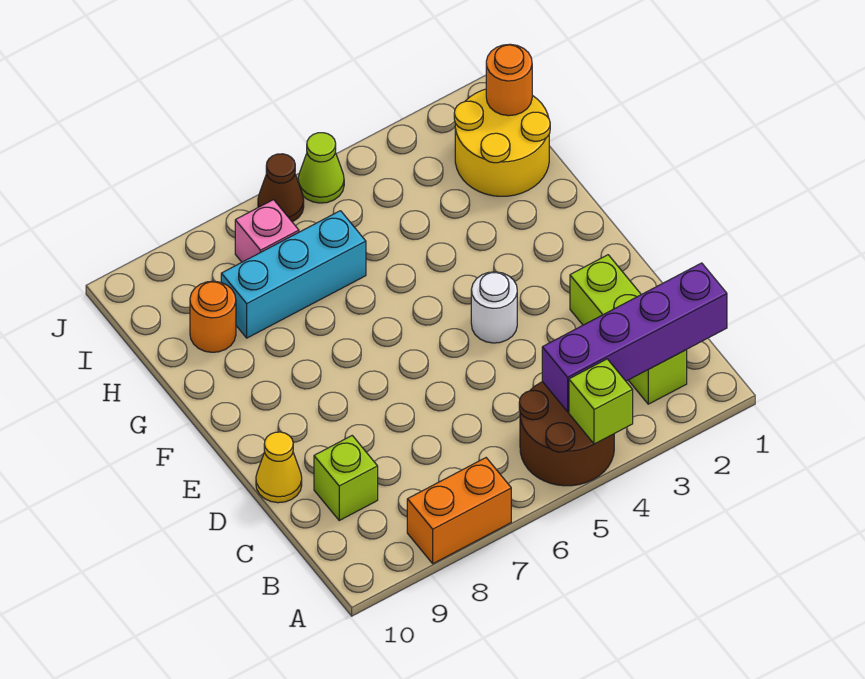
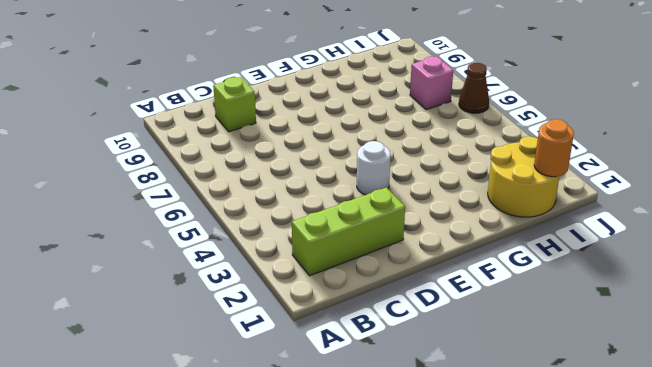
none -> brown round brick A4:B5 level 1
none -> orange brick A7:A8 level 1
none -> yellow cone D10 level 1

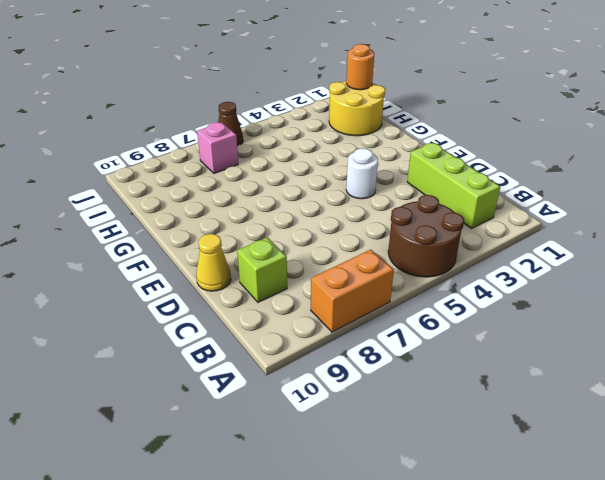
none -> cyan brick H6:H8 level 1
none -> orange round brick H9 level 1
none -> lime cone J5 level 1

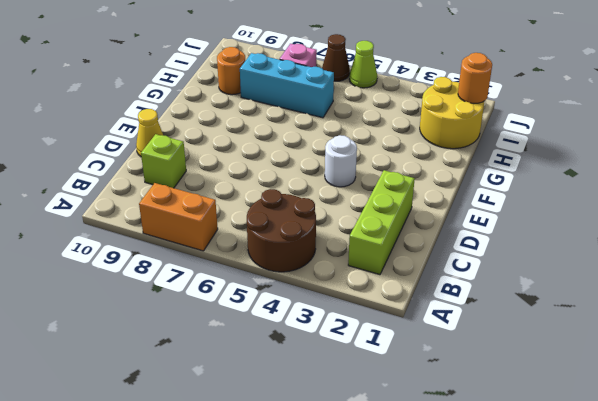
none -> lime brick A4 level 2
none -> purple brick B1:B4 level 2

